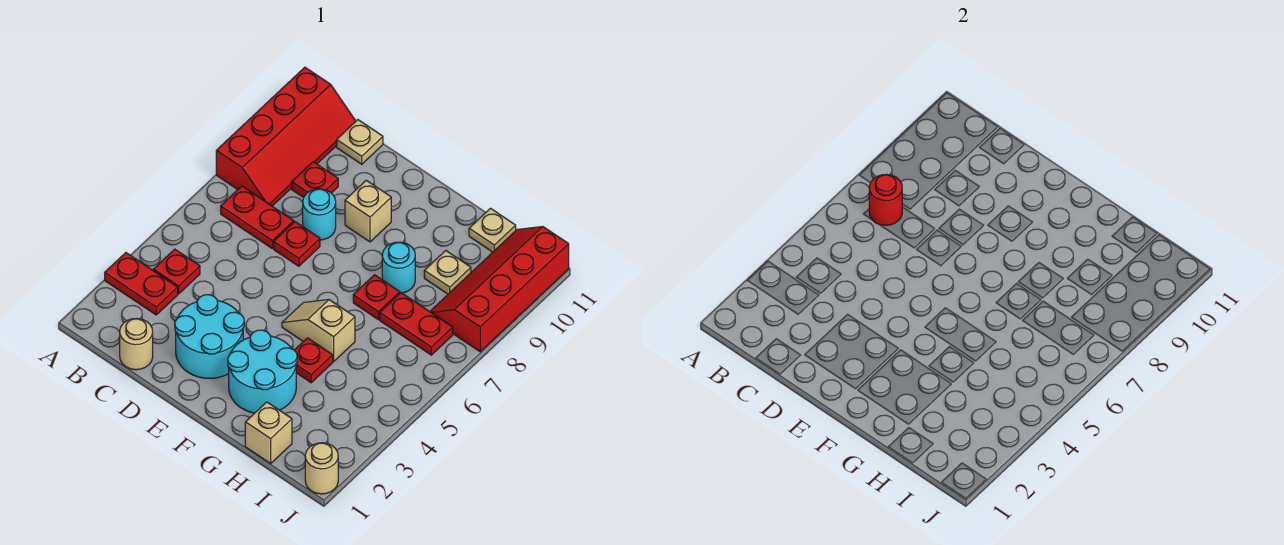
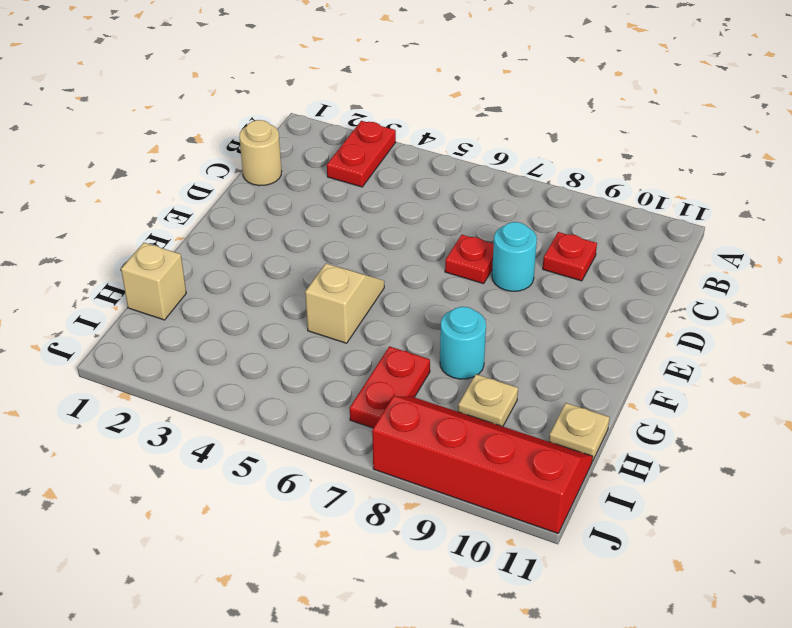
none -> red slope A8:B11 level 1 top A
none -> red plate B4 level 1
none -> red plate B7:C7 level 1

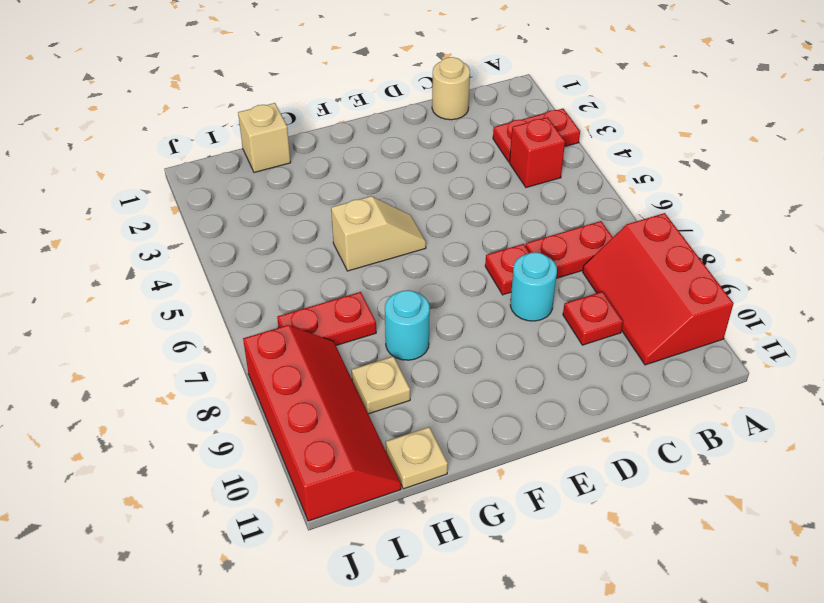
red slope A8:B10 level 1 top A -> red slope A8:B11 level 1 top A
red brick B4 level 1 -> red plate B4 level 1
none -> tan plate C11 level 1
none -> cyan round brick D2:E3 level 1
none -> tan brick E9 level 1

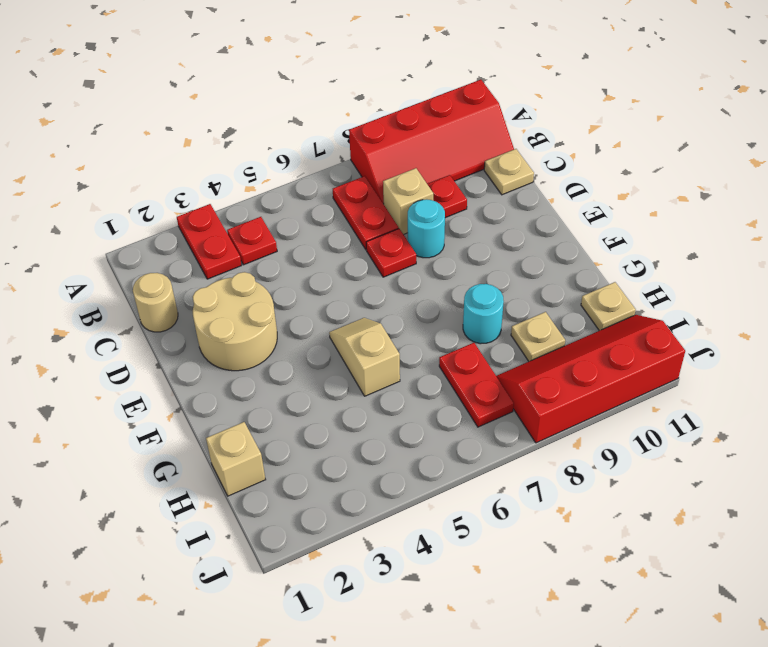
tan brick C8 level 1 -> tan brick E9 level 1
tan round brick D2:E3 level 1 -> cyan round brick D2:E3 level 1
none -> cyan round brick F2:G3 level 1
none -> red plate G4 level 1
none -> red plate G7 level 1

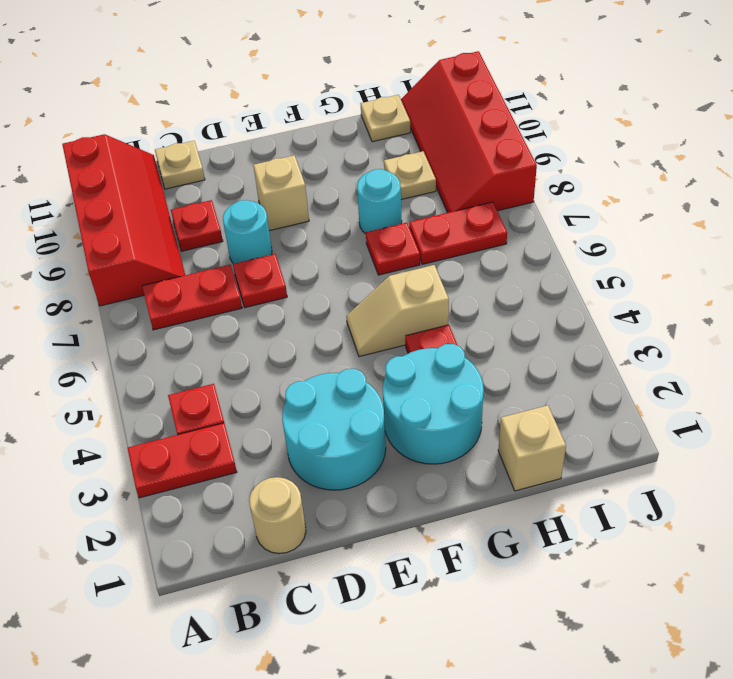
none -> tan round brick J1 level 1
none -> red round brick B7 level 2

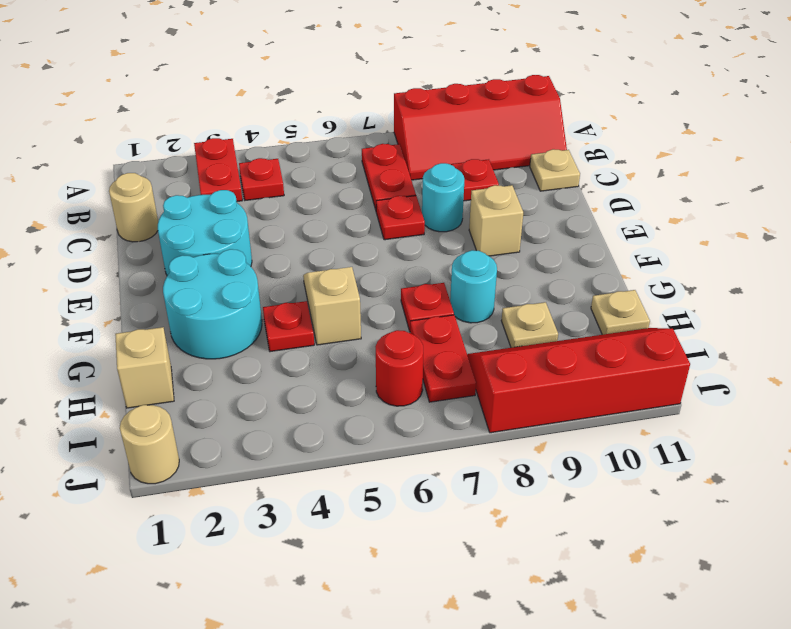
red round brick I6 level 1 -> red round brick B7 level 2

